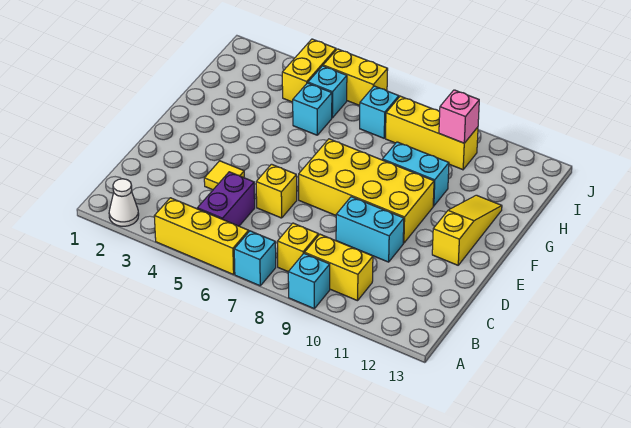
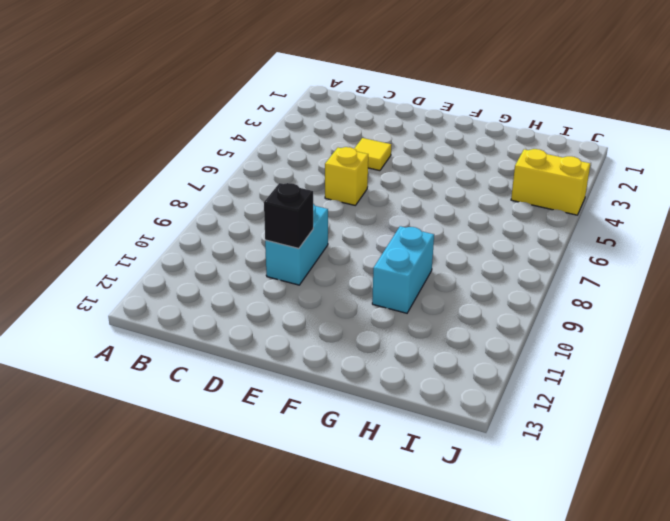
black brick D10 level 2 -> none
none -> white cone A2 level 1
none -> yellow brick A4:A6 level 1
none -> cyan brick A7 level 1

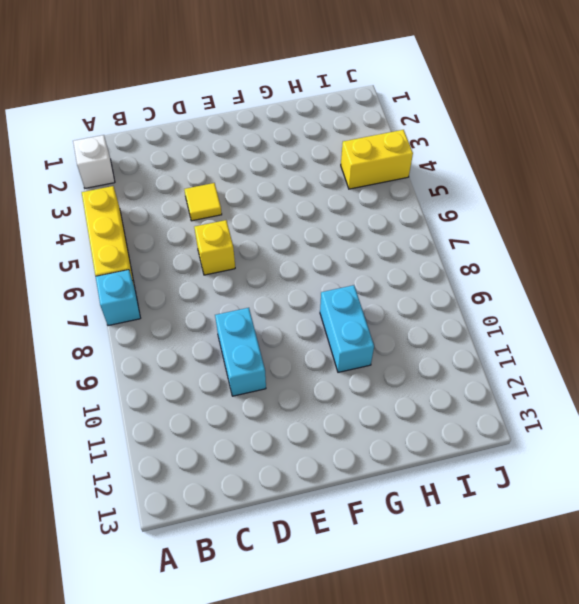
white brick A2 level 1 -> white cone A2 level 1
none -> cyan brick A9 level 1
none -> purple brick B5:C5 level 1
none -> yellow brick B8 level 1

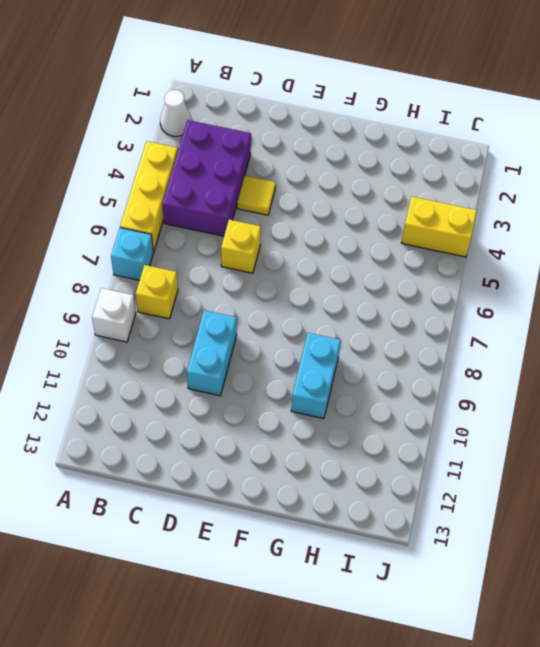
white brick A9 level 1 -> cyan brick A9 level 1
purple brick B3:C5 level 1 -> purple brick B5:C5 level 1
none -> yellow brick B9:B10 level 1
none -> yellow brick E7:F10 level 1
none -> yellow slope E12:G12 level 1 top E

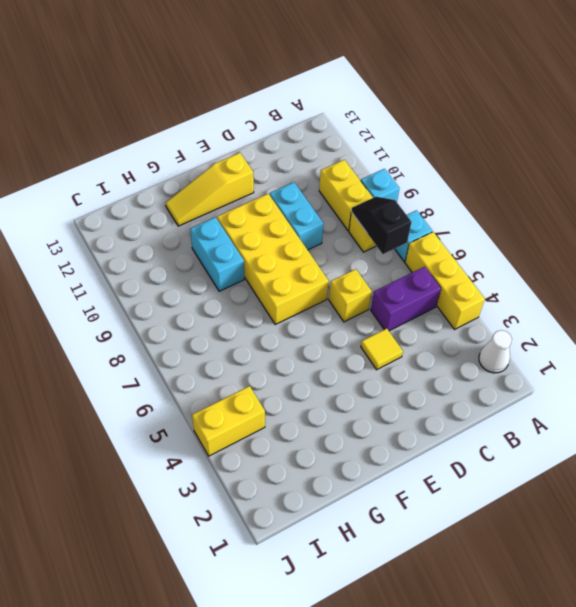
black slope B7:B8 level 2 top 7 -> none
none -> cyan brick H5 level 1
none -> cyan brick I5 level 1
none -> cyan brick I7 level 1

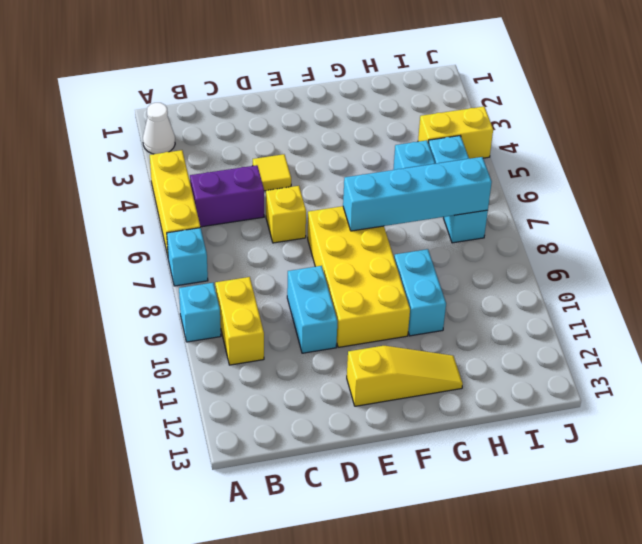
cyan brick F7:I7 level 2 -> none
none -> yellow brick B8 level 1
none -> yellow brick I8:I10 level 1
none -> yellow brick J5:J6 level 1

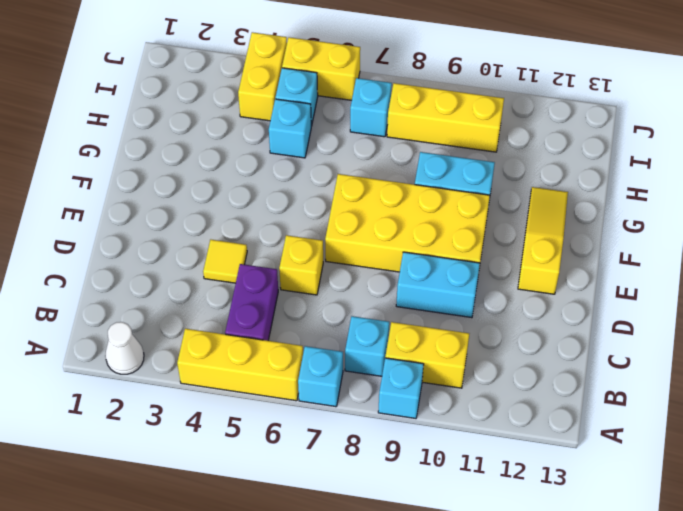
cyan brick B8 level 1 -> yellow brick B8 level 1
none -> pink brick I10 level 2

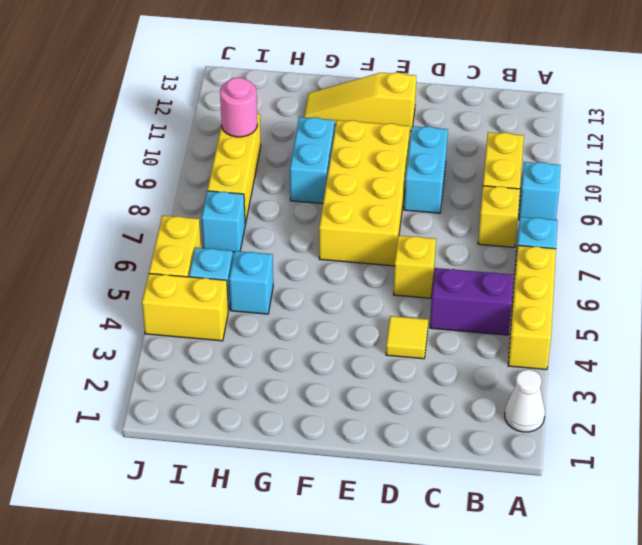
pink round brick I10 level 2 -> pink brick I10 level 2

